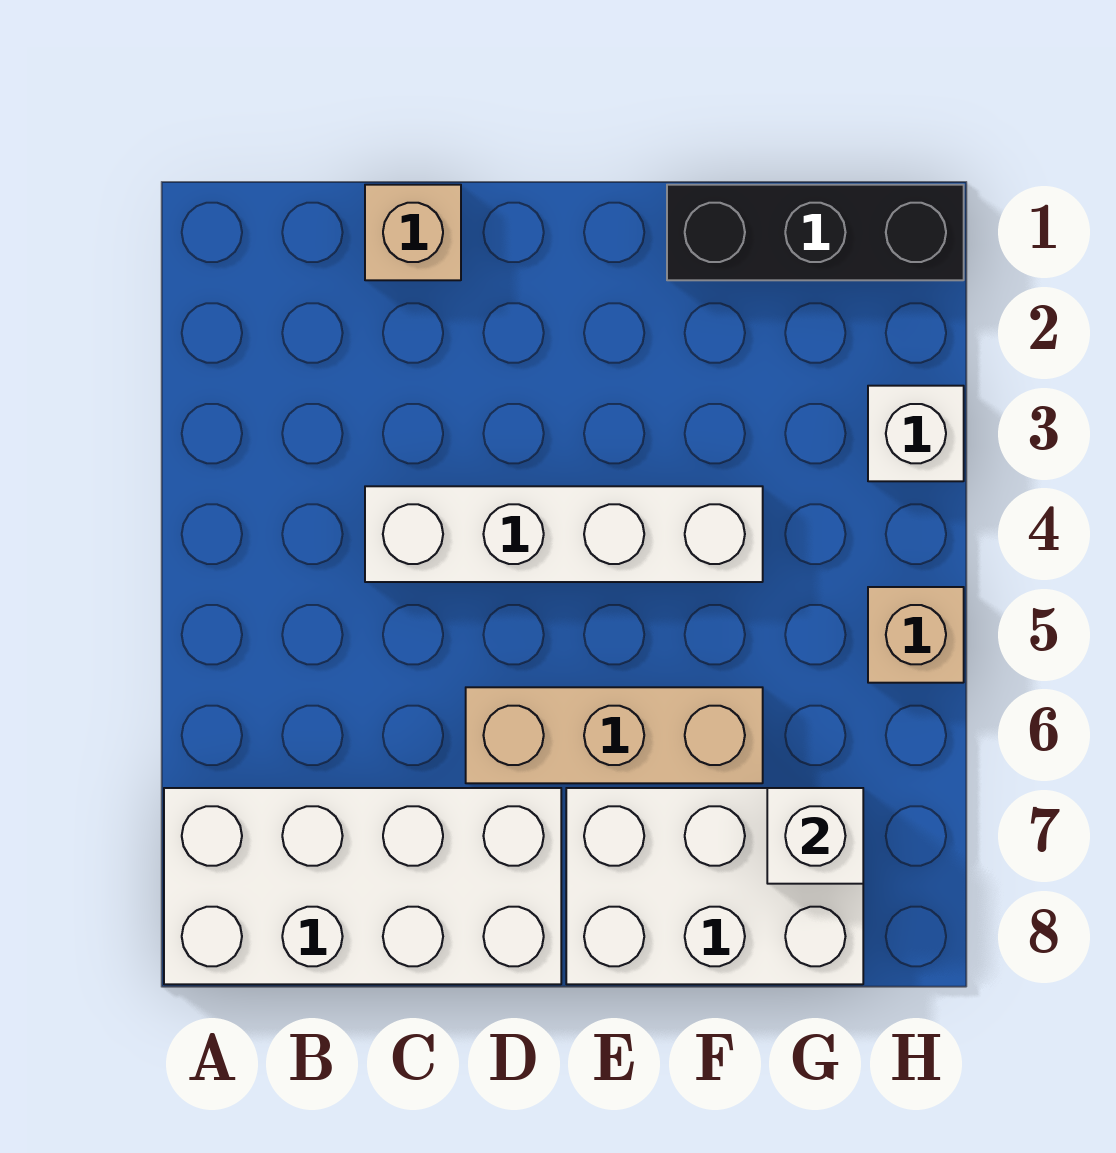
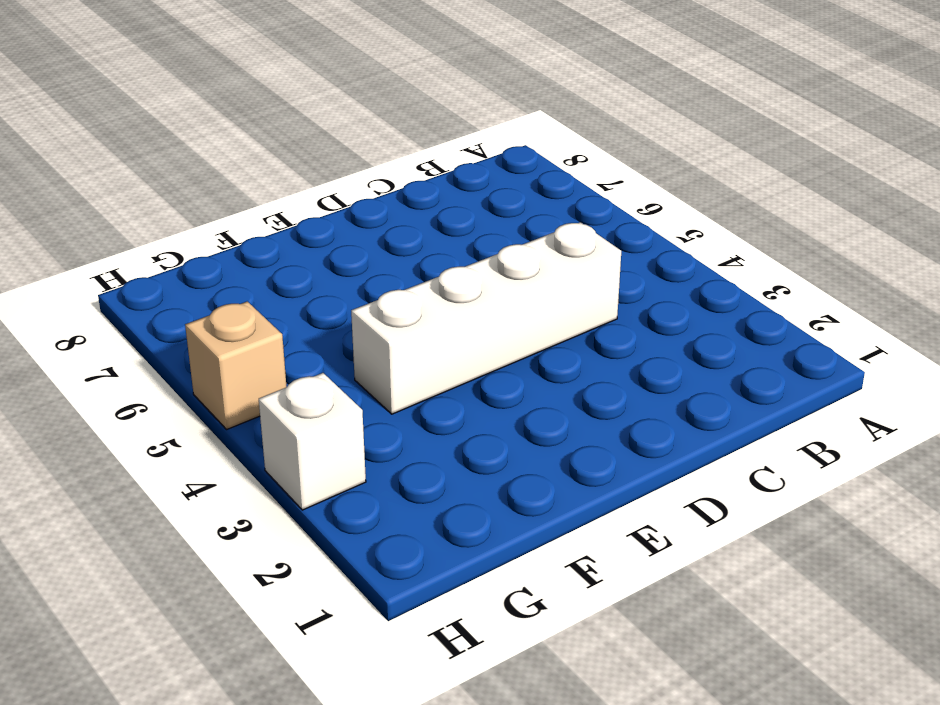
none -> white brick A7:D8 level 1
none -> tan brick C1 level 1

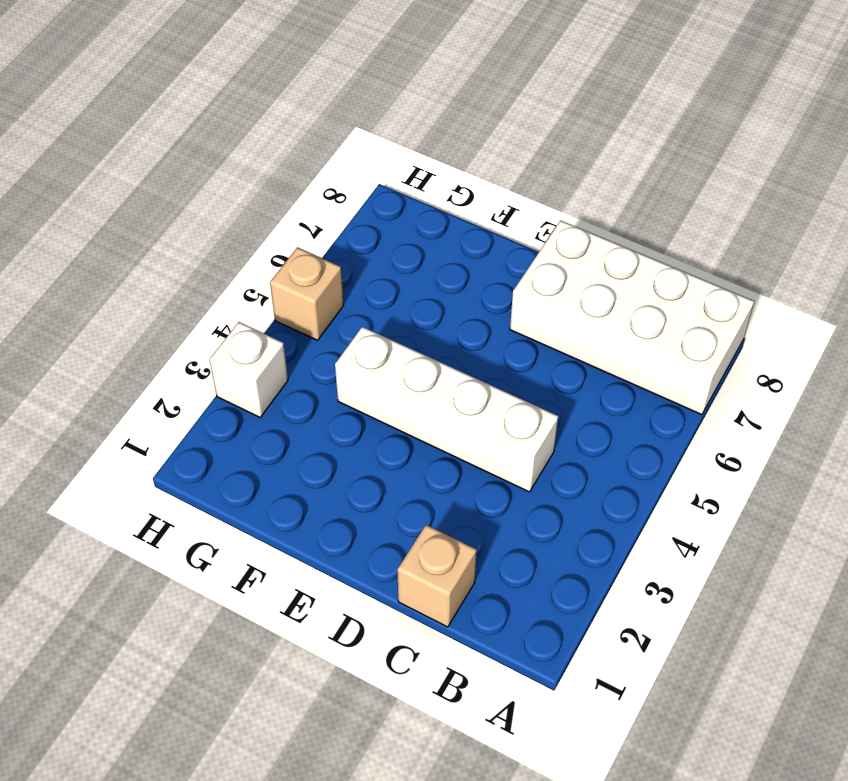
none -> tan brick D6:F6 level 1
none -> white brick E7:G8 level 1

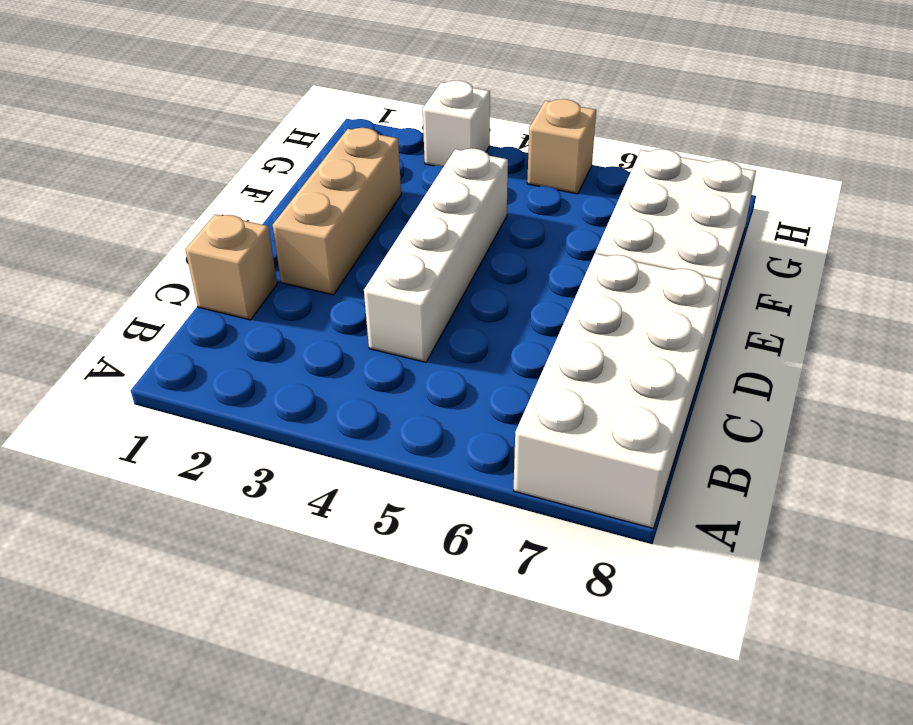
tan brick D2:F2 level 1 -> tan brick D6:F6 level 1
none -> black brick F1:H1 level 1
none -> white brick G7 level 2

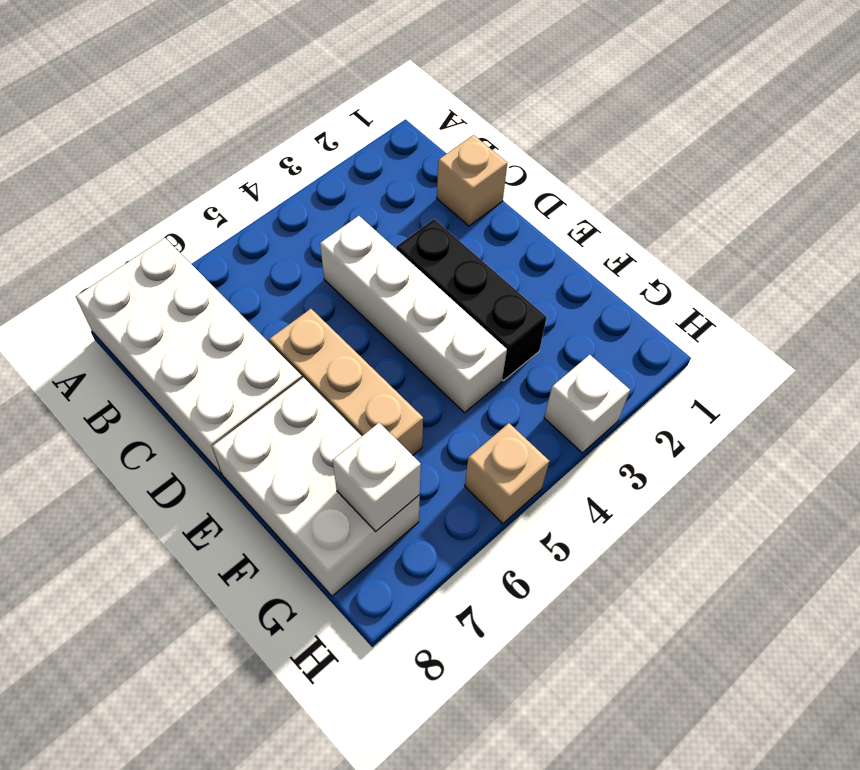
black brick D3:F3 level 1 -> black brick F1:H1 level 1

